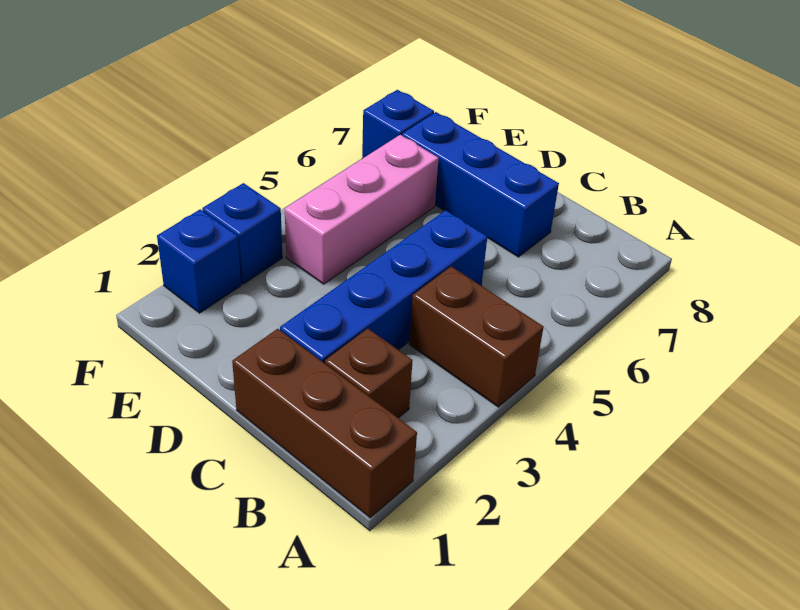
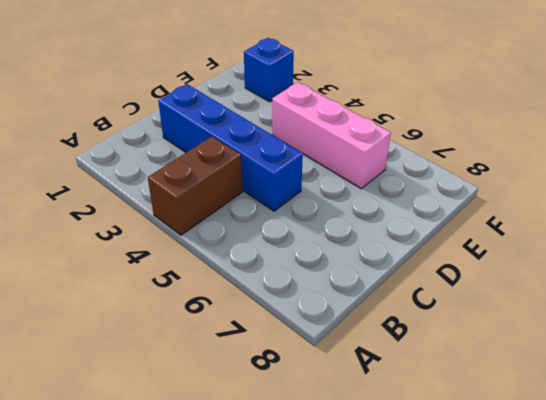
none -> brown brick A1:C1 level 1
none -> brown brick B2 level 1

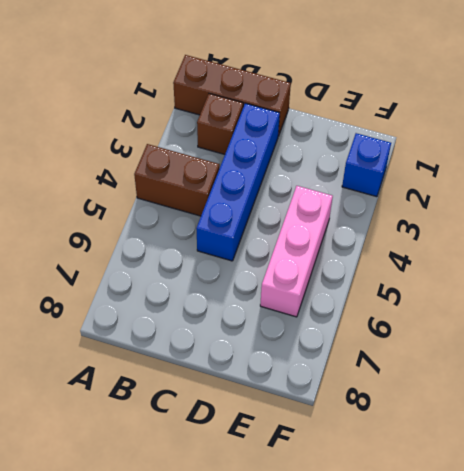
none -> blue brick C7:E7 level 1
none -> blue brick F3 level 1

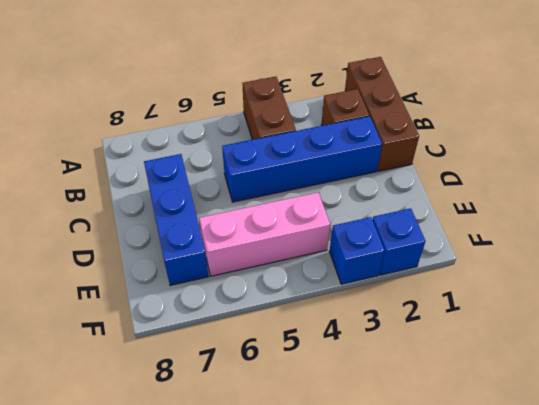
none -> blue brick F7 level 1

